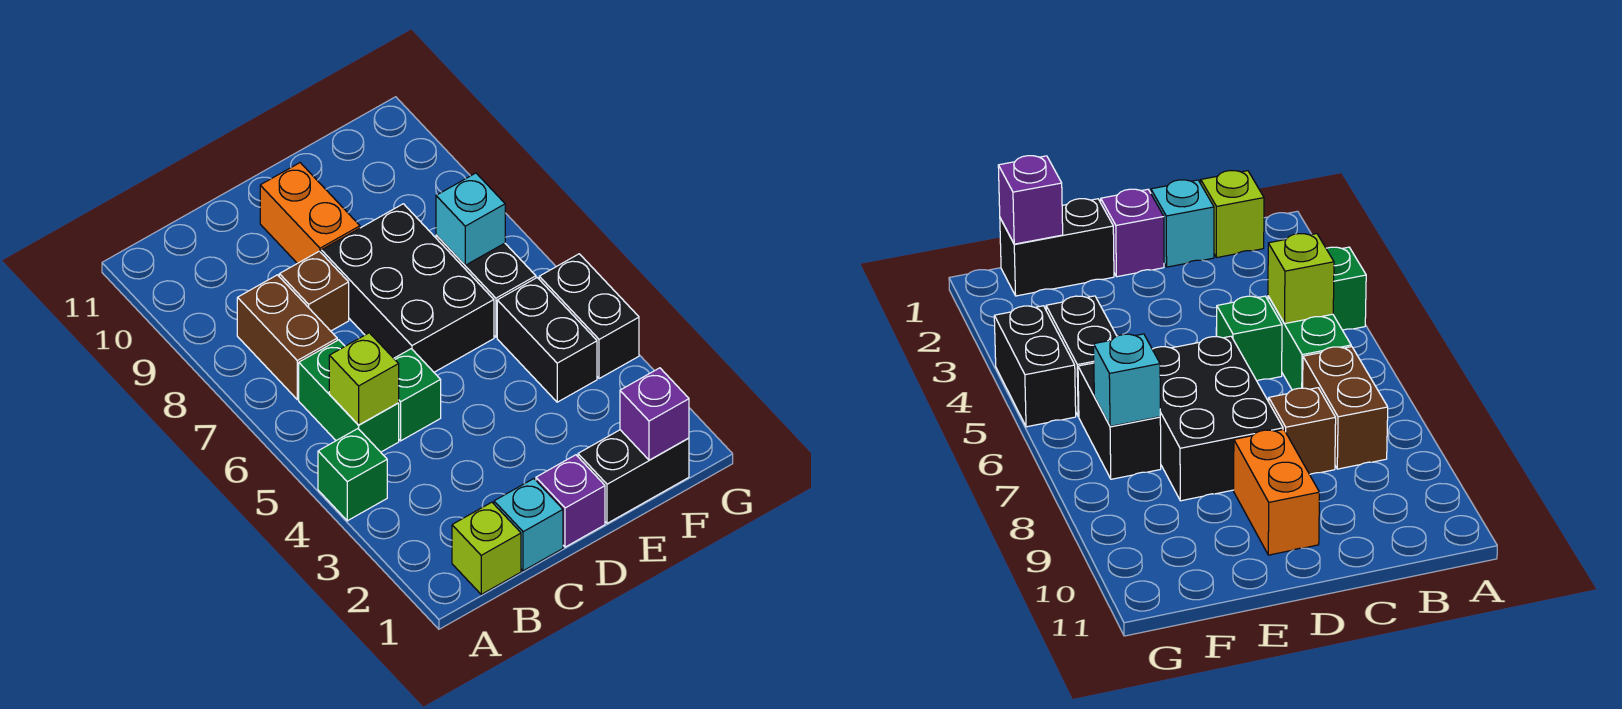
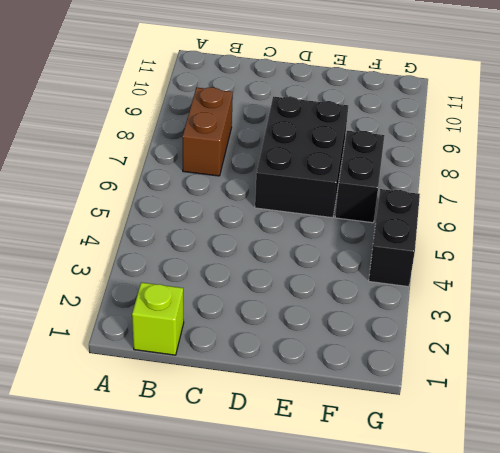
none -> green brick A4 level 1
none -> green brick B5:B6 level 1
none -> cyan brick C1 level 1

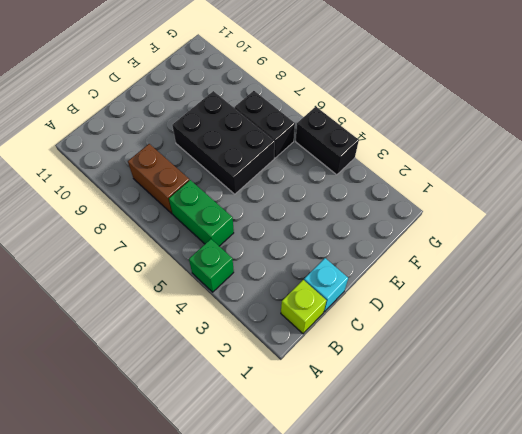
none -> green brick C5 level 1
none -> brown brick C8 level 1
none -> purple brick D1 level 1

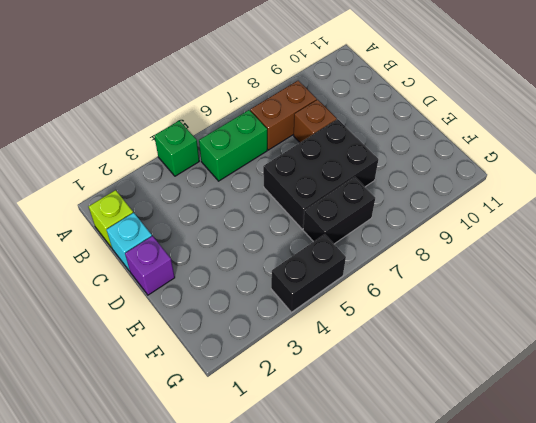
none -> green brick C5 level 1
none -> orange brick D9:D10 level 1
none -> black brick E1:F1 level 1

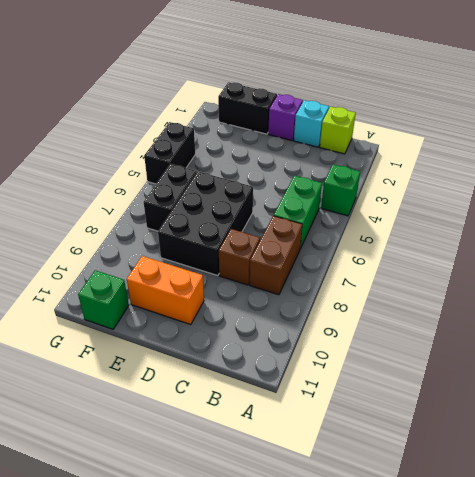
orange brick D10:E10 level 1 -> orange brick D9:D10 level 1
green brick F11 level 1 -> green brick C5 level 1
none -> black brick F4:F5 level 1
none -> lime brick B5 level 2
none -> purple brick F1 level 2

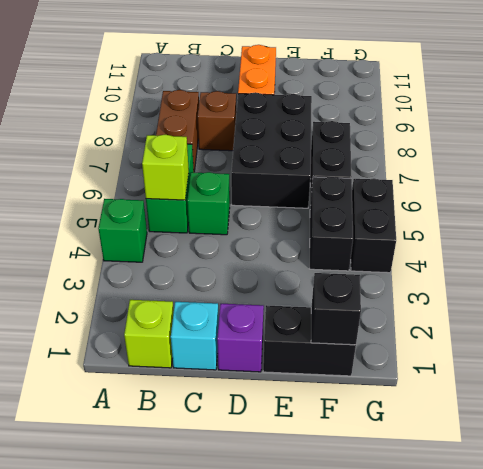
black brick F1 level 2 -> purple brick F1 level 2
none -> cyan brick F7 level 2

